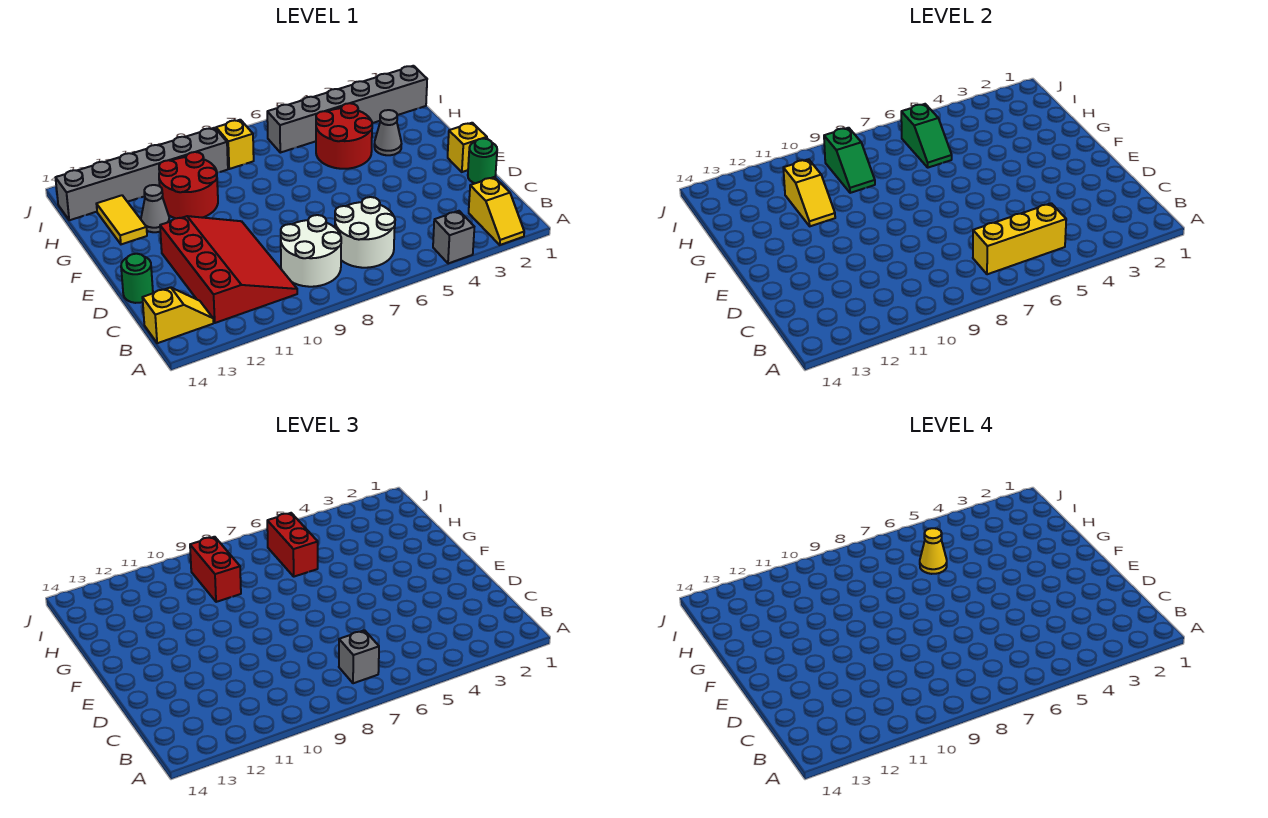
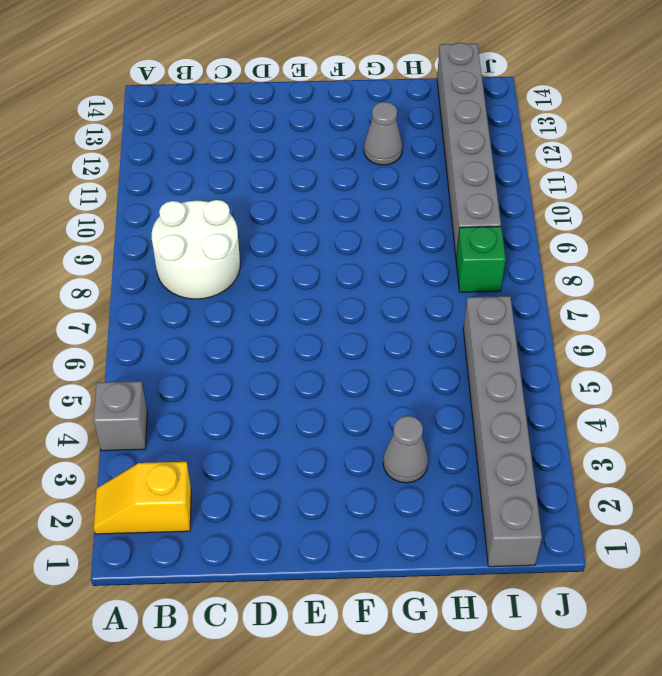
green brick I8 level 1 -> yellow brick I8 level 1
none -> white round brick B6:C7 level 1
none -> red slope B10:E12 level 1 top 12
none -> yellow slope B13:B14 level 1 top 14

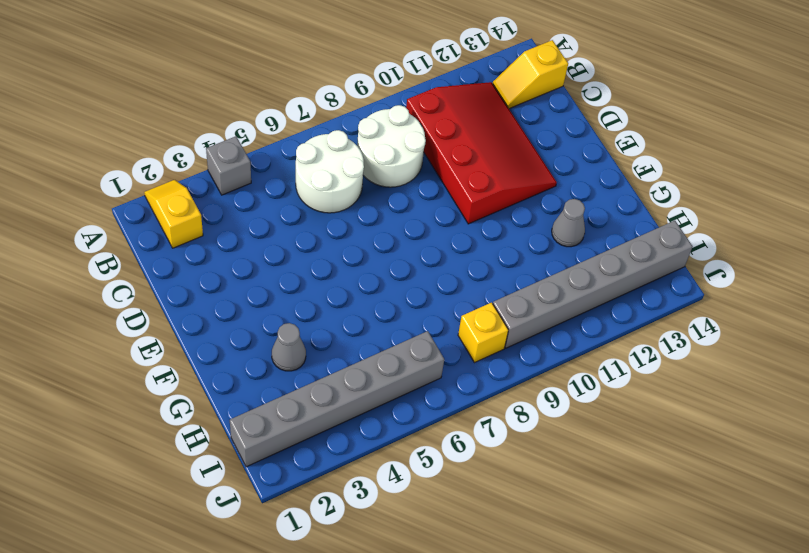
red slope B10:E12 level 1 top 10 -> red slope B10:E12 level 1 top 12
none -> green round brick D1 level 1
none -> green round brick D14 level 1
none -> yellow brick E1 level 1

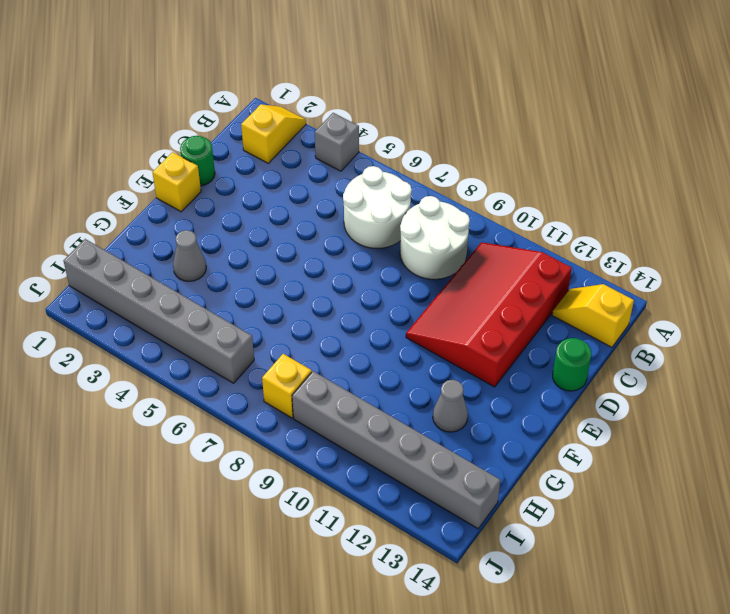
none -> red round brick G4:H5 level 1
none -> red round brick G10:H11 level 1
none -> yellow tile G13:H13 level 1

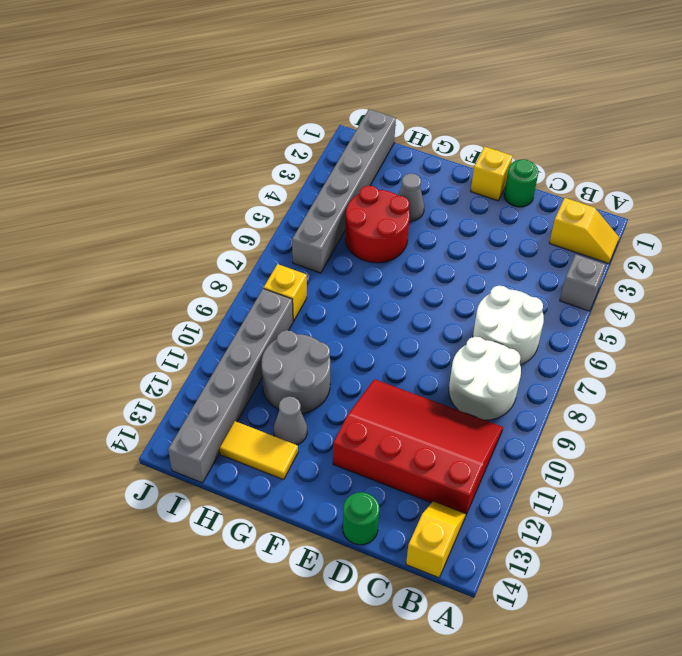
grey round brick G10:H11 level 1 -> red round brick G10:H11 level 1
none -> yellow brick B5:B7 level 2
none -> yellow slope G11:H11 level 2 top H
none -> green slope H6:I6 level 2 top I

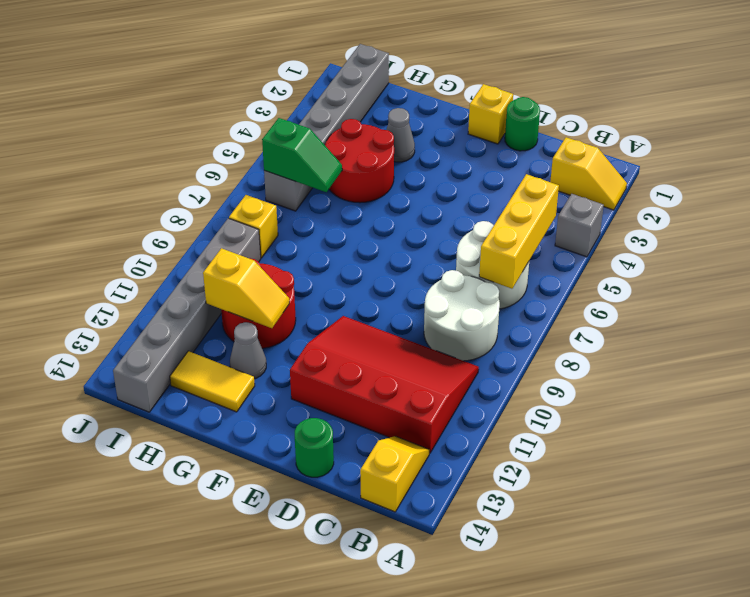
none -> green slope H9:I9 level 2 top I
none -> grey brick B7 level 3
none -> red brick H6:I6 level 3

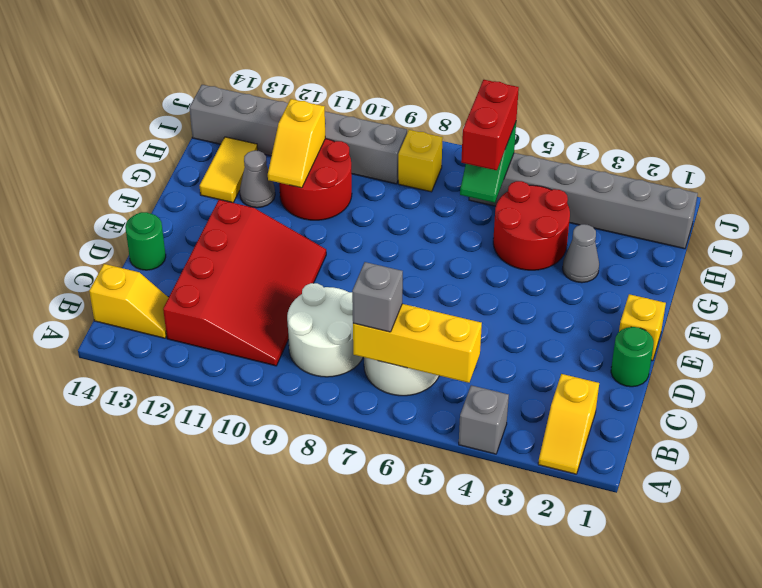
none -> green slope H9:I9 level 2 top I
none -> red brick H9:I9 level 3
none -> yellow cone H6 level 4

